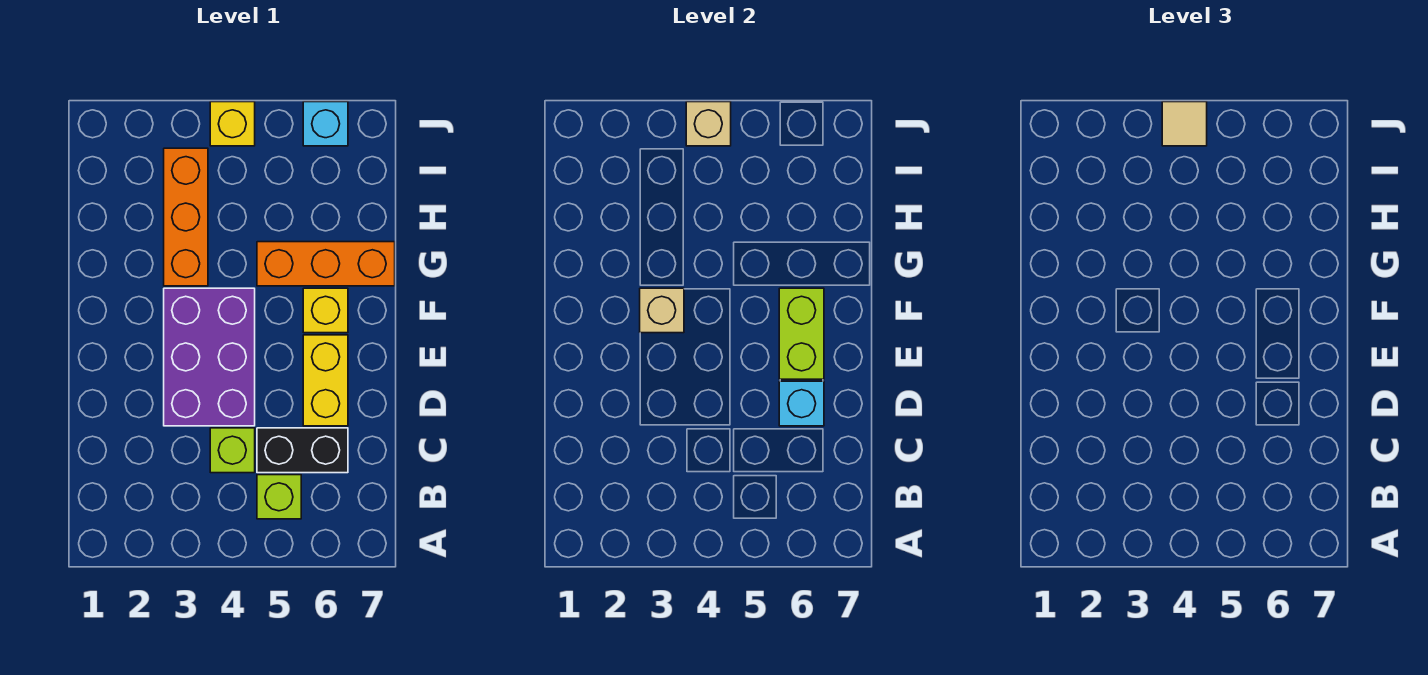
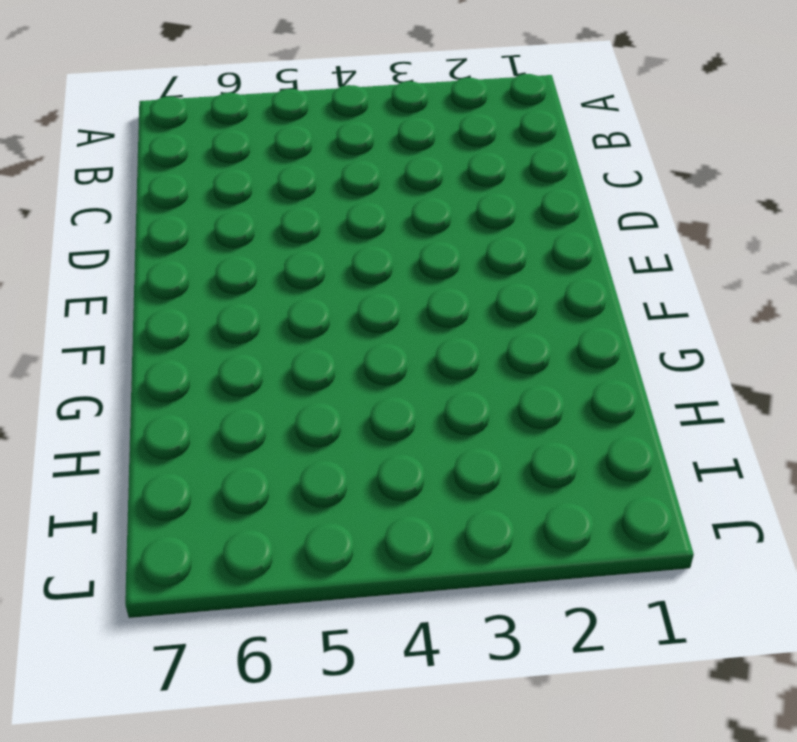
none -> lime brick B5 level 1
none -> lime brick C4 level 1
none -> black brick C5:C6 level 1

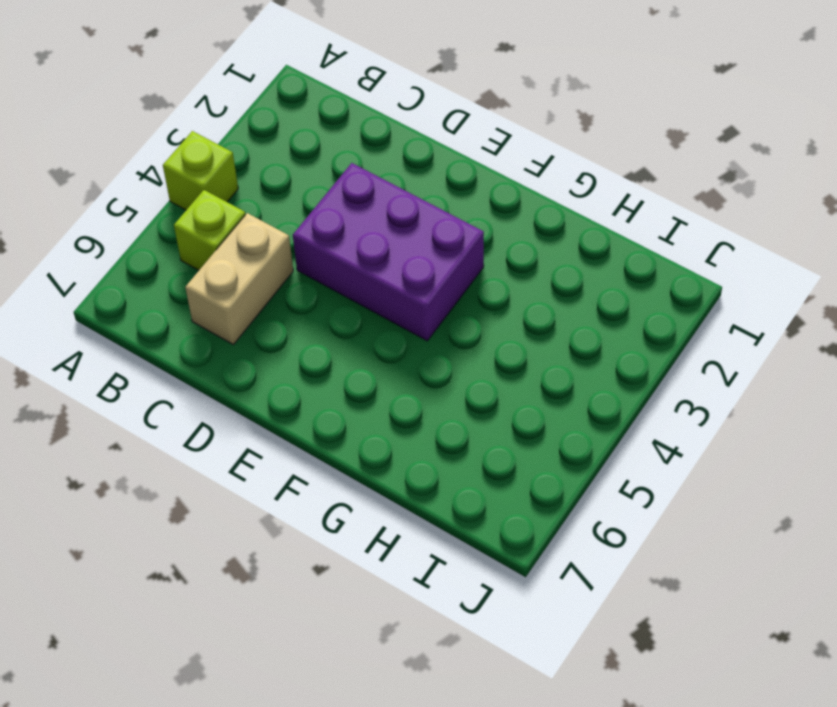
lime brick A4 level 1 -> lime brick C4 level 1
tan brick C5:C6 level 1 -> black brick C5:C6 level 1
none -> yellow brick D6:E6 level 1
none -> yellow brick F6 level 1
none -> orange brick G3:I3 level 1

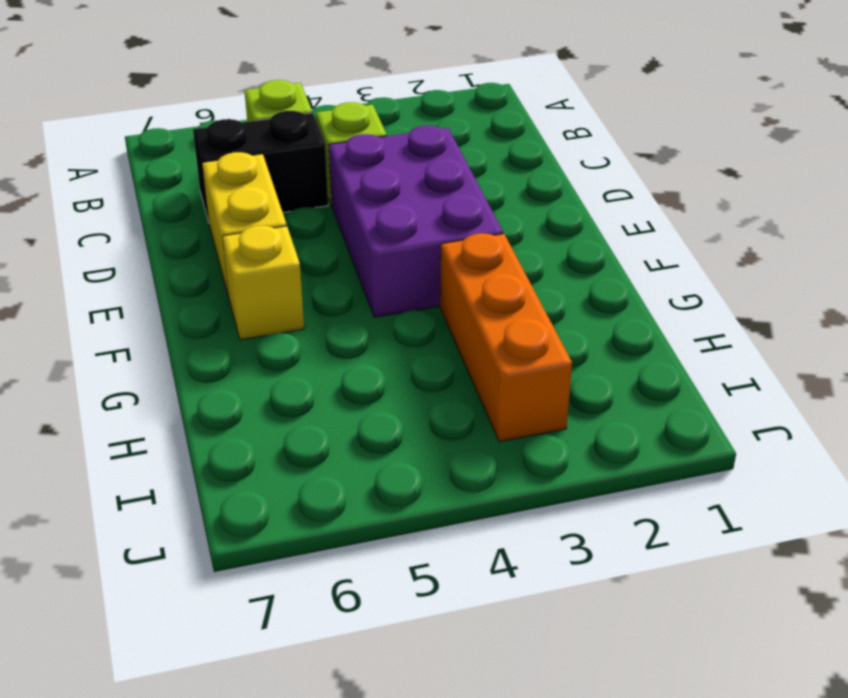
none -> orange brick G5:G7 level 1
none -> yellow brick J4 level 1
none -> cyan brick J6 level 1

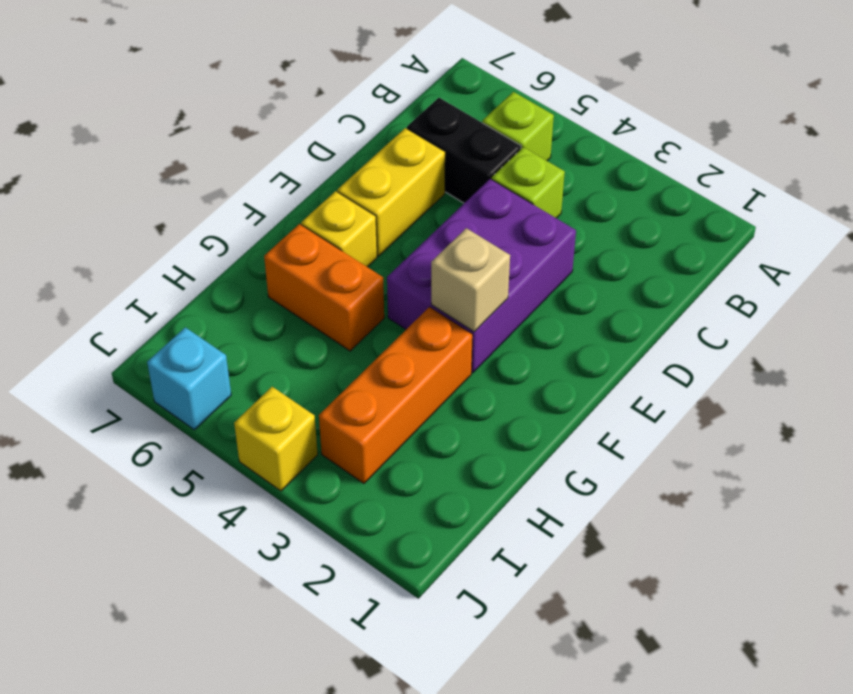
orange brick G5:G6 level 1 -> orange brick G5:G7 level 1
none -> cyan brick D6 level 2
none -> lime brick E6:F6 level 2
none -> tan brick J4 level 2

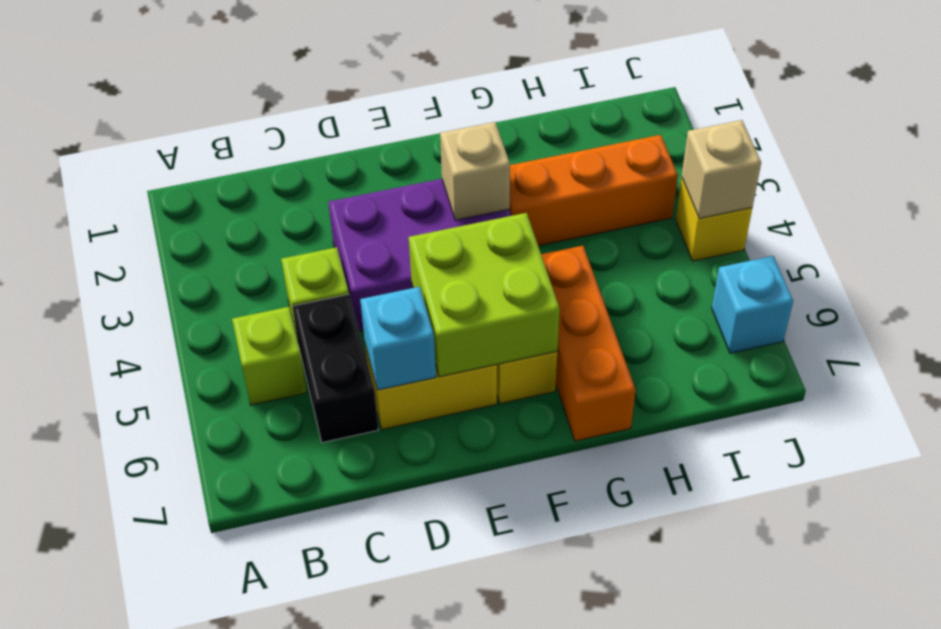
lime brick E5:F6 level 2 -> lime brick E6:F6 level 2
none -> tan tile J4 level 3

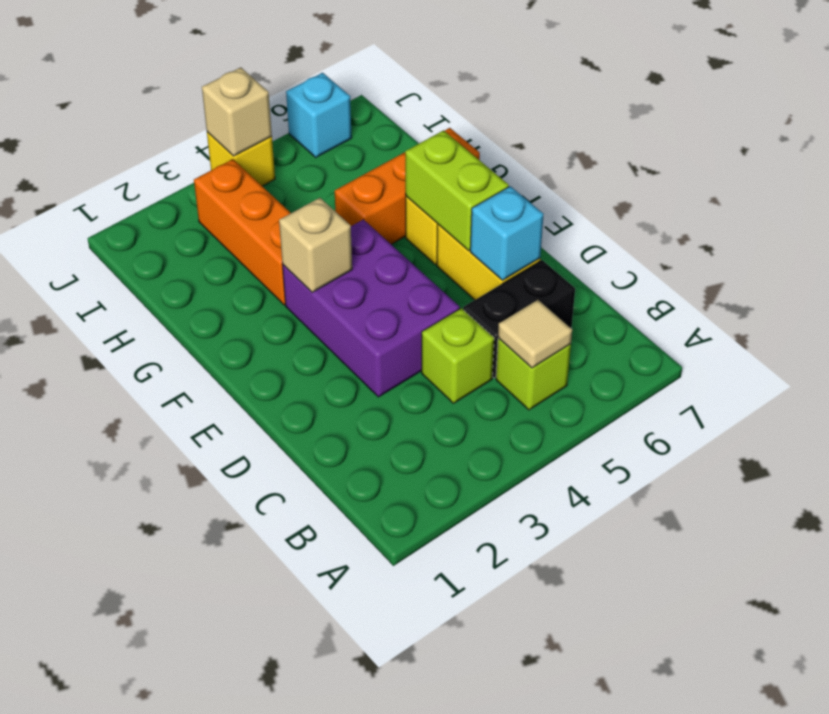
tan tile B5 level 2 -> tan tile J4 level 3

